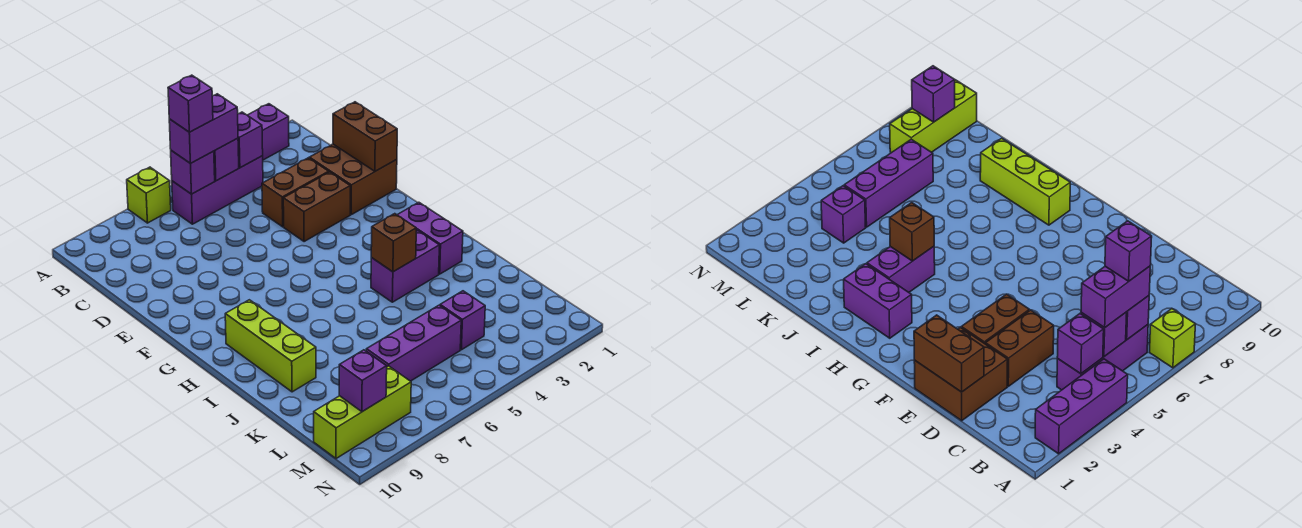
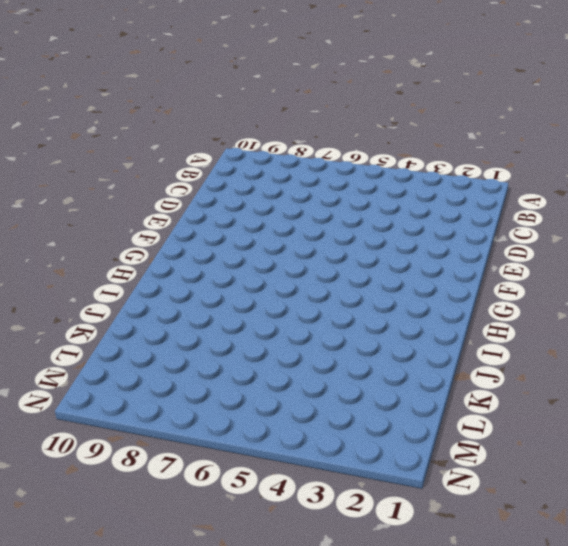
none -> purple brick A2:A4 level 1
none -> lime brick A7 level 1
none -> purple brick B4:B6 level 1

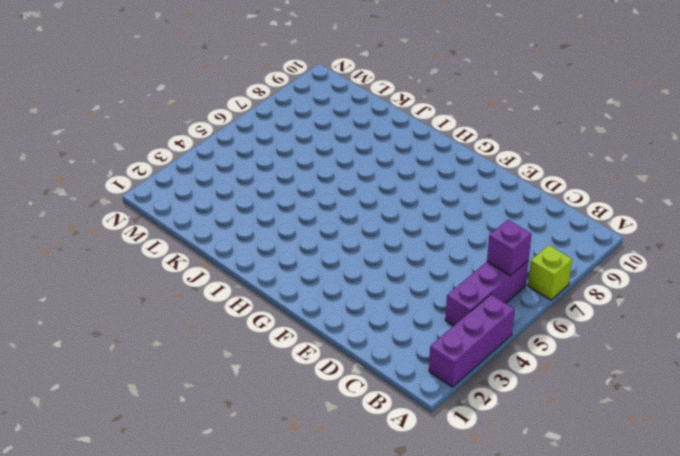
none -> brown brick D1:E2 level 1
none -> brown brick D3:D4 level 1
none -> brown brick E3:E4 level 1

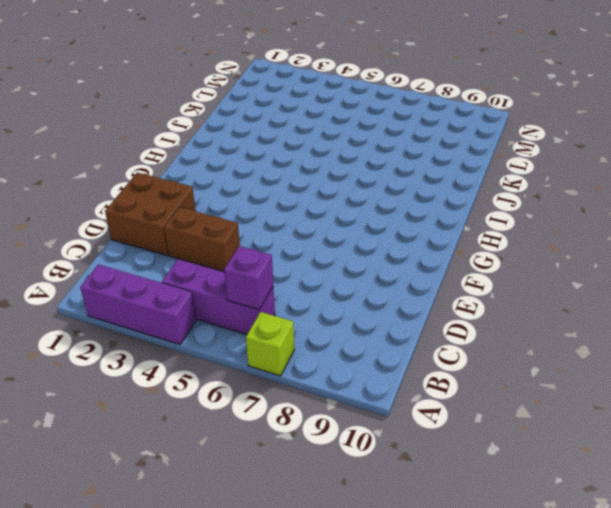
none -> brown brick E3:E4 level 1
none -> purple brick H2:I2 level 1
none -> lime brick H9:J9 level 1

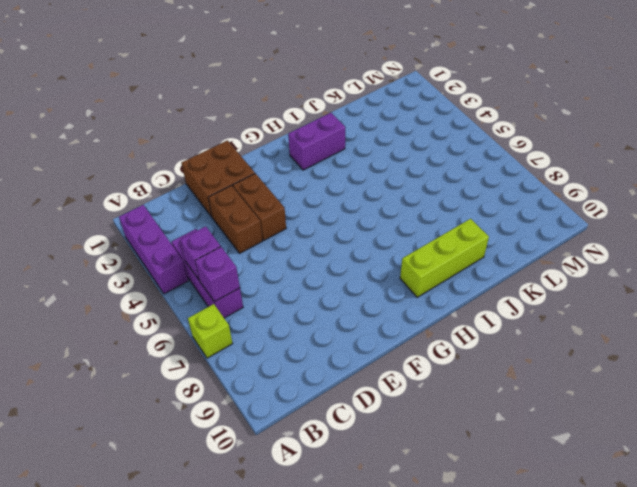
none -> purple brick I3:I4 level 1
none -> purple brick L4 level 1
none -> purple brick L5:L7 level 1

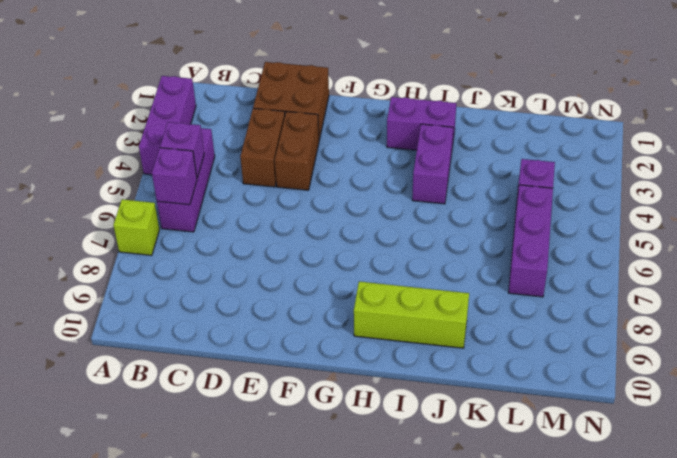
none -> lime brick M8:M10 level 1
none -> purple brick B4 level 2
none -> brown brick D1:E1 level 2

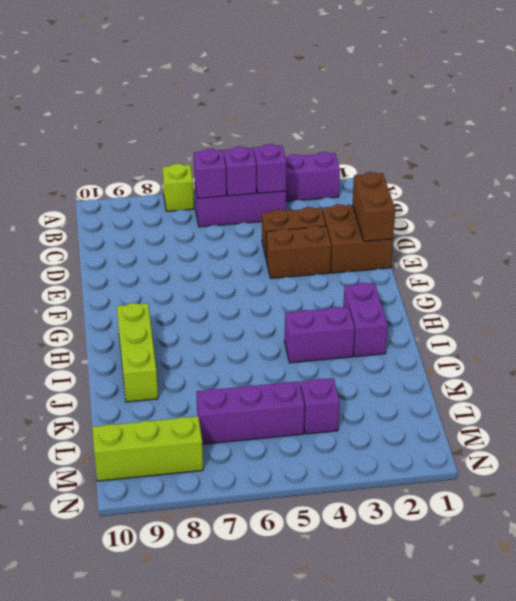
none -> brown brick I4 level 2
none -> purple brick M9 level 2
none -> purple brick B5:B6 level 3

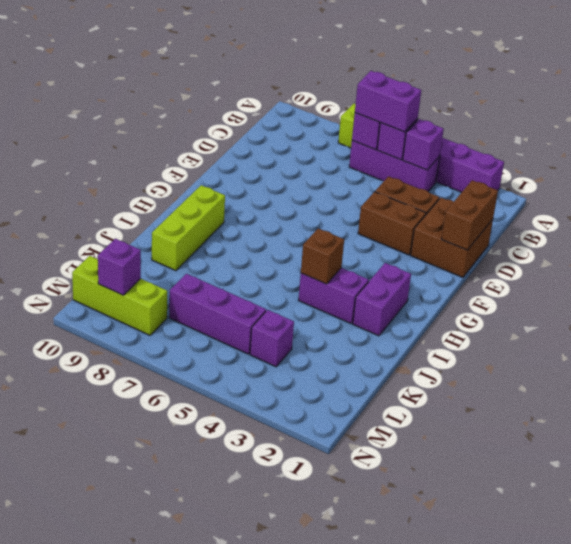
none -> purple brick B6 level 4

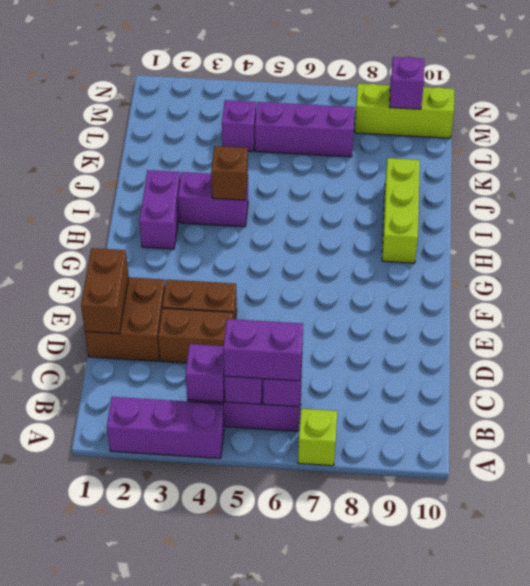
none -> purple brick B6 level 4

